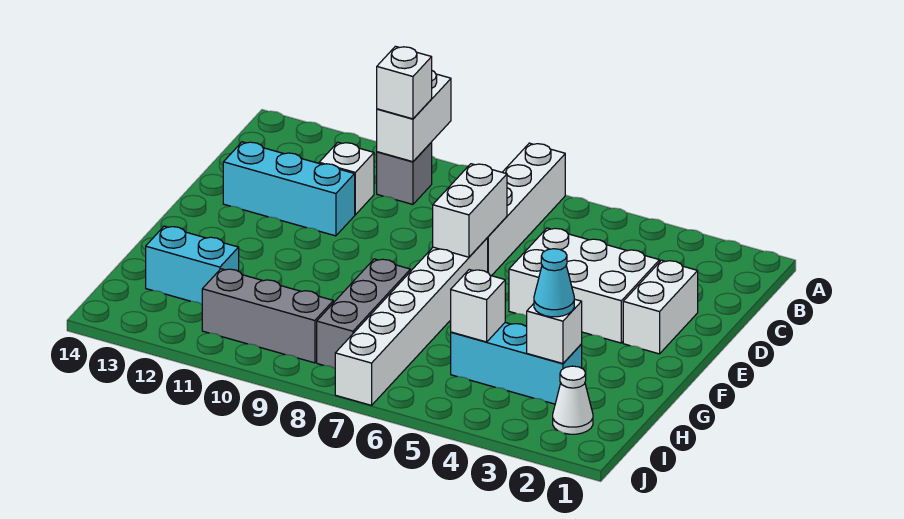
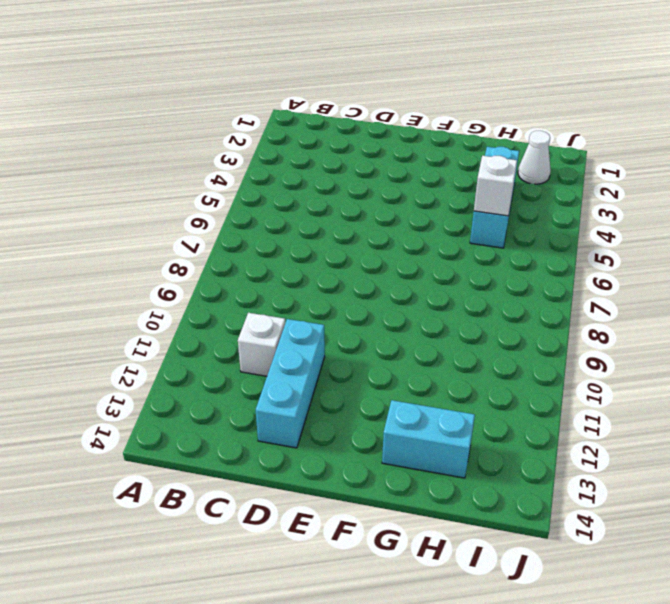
cyan brick G13:H13 level 1 -> cyan brick H12:H13 level 1
none -> white brick A7:D7 level 1
none -> grey brick B10 level 1
none -> white brick D2:E2 level 1

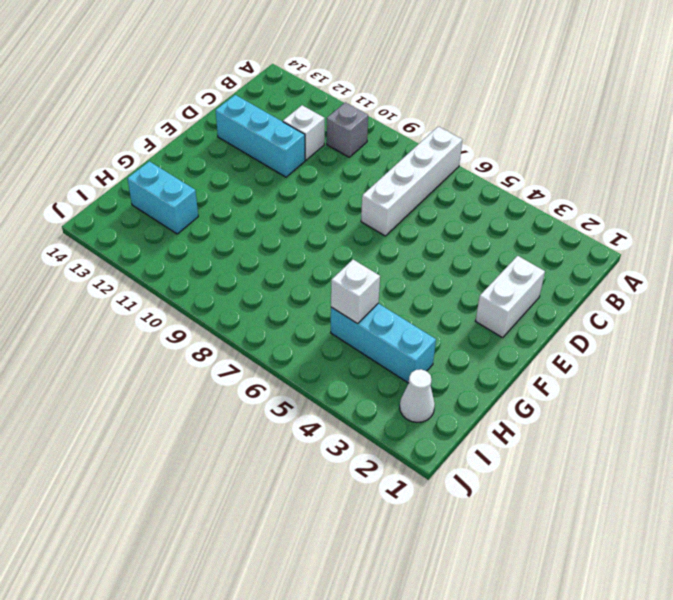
none -> white brick D3:E5 level 1
none -> white brick E7:J7 level 1
none -> grey brick G8:I8 level 1

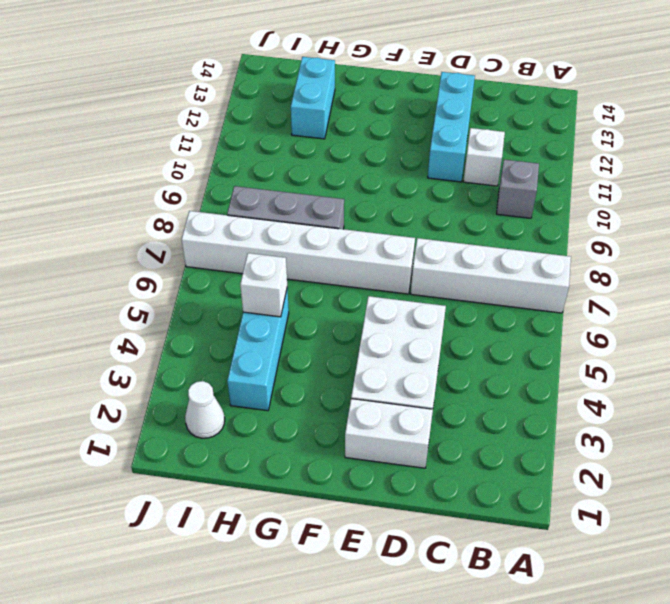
none -> grey brick I9:I11 level 1
none -> white brick A10:B10 level 2
none -> white brick D7:E7 level 2

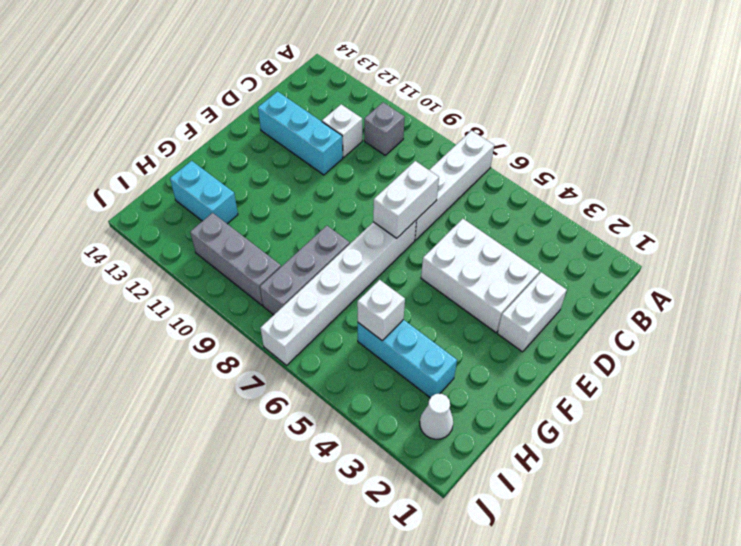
none -> white brick A10:B10 level 2
none -> white brick H3 level 2
none -> white brick B10 level 3

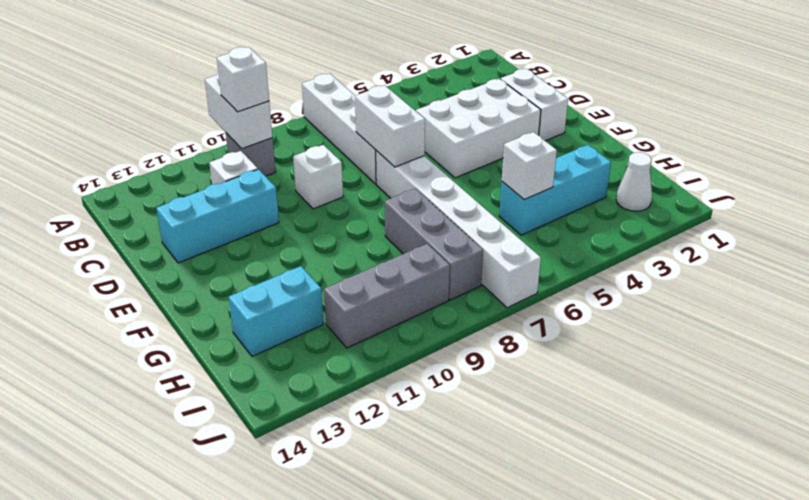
white brick D9 level 1 -> white brick H3 level 2
none -> cyan cone H3 level 3

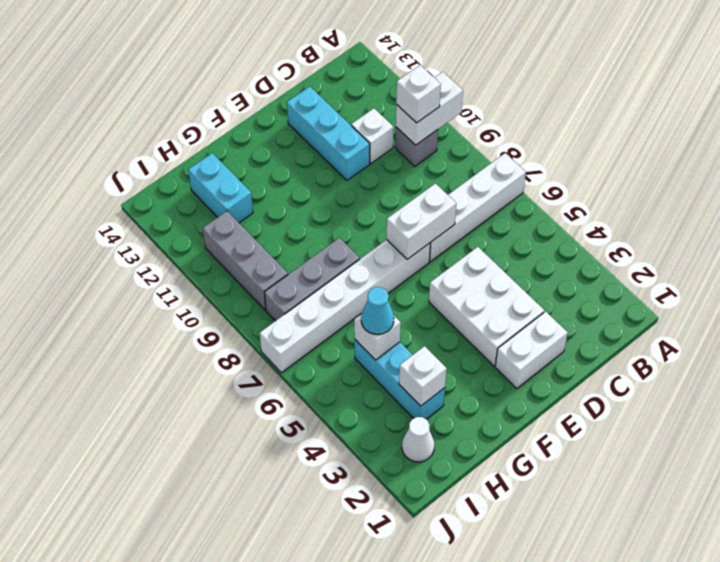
cyan cone H5 level 3 -> cyan cone H3 level 3

